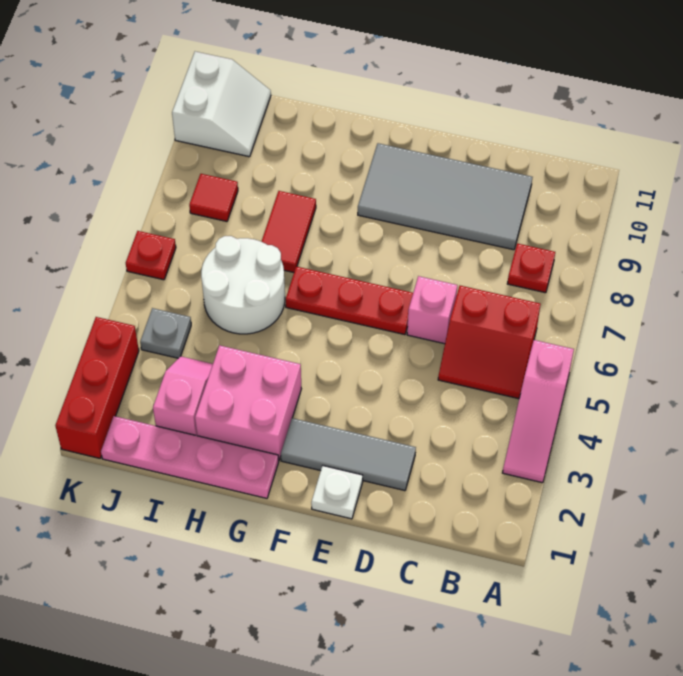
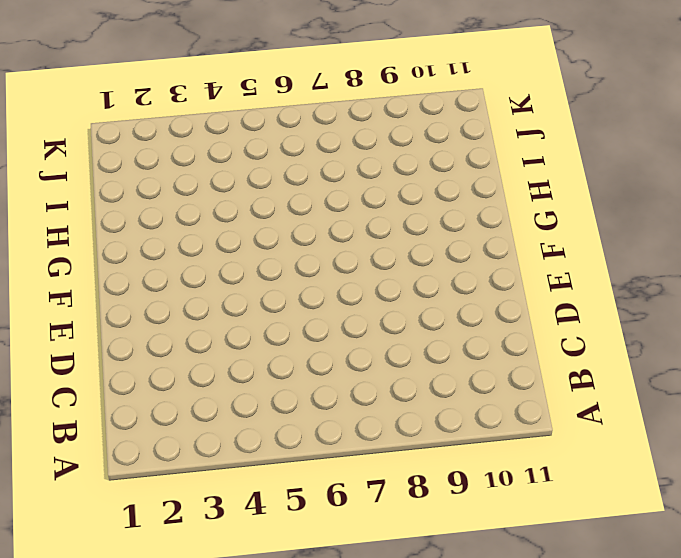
none -> pink slope A3:A5 level 1 top 5
none -> red slope B5:C6 level 1 top 6
none -> red plate B8 level 1

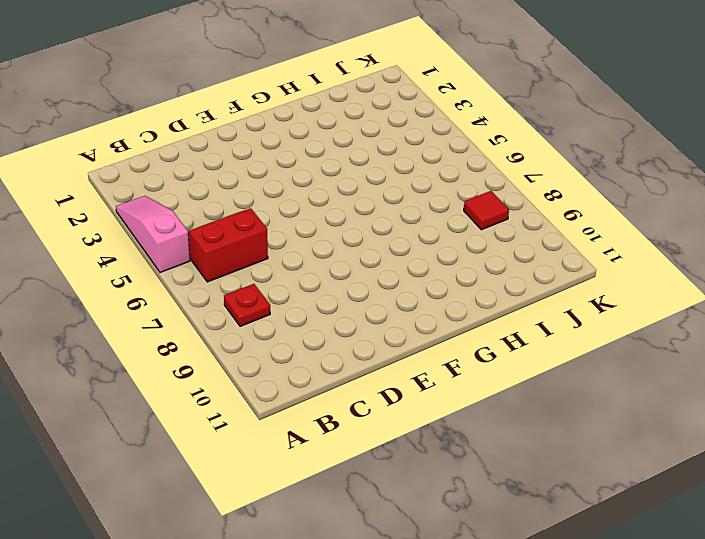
none -> grey tile C9:F10 level 1
none -> grey tile D2:F2 level 1
none -> pink brick D6 level 1

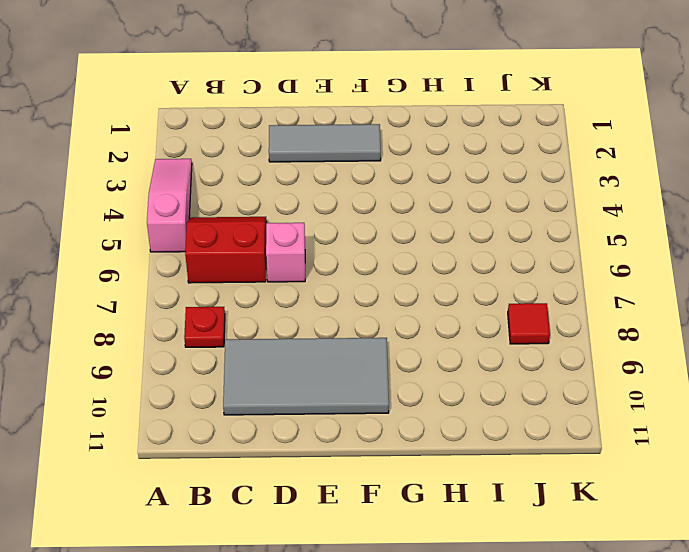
none -> white plate E1 level 1
none -> red plate E6:G6 level 1
none -> pink plate G1:J1 level 1

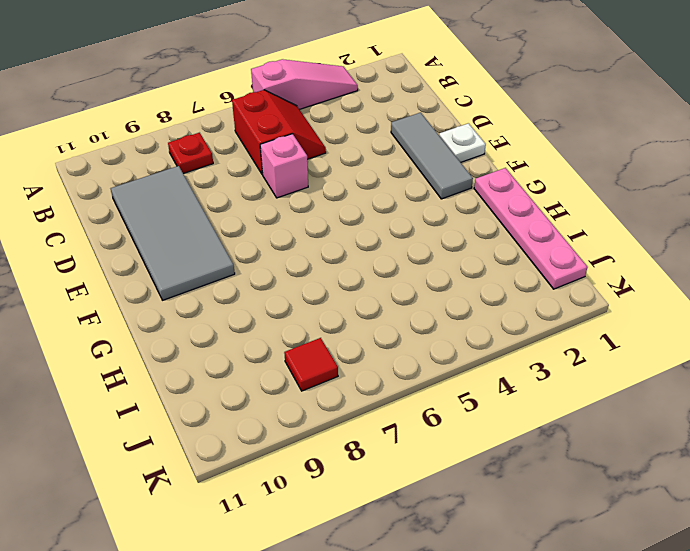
none -> red plate E6:G6 level 1
none -> pink brick G2:H3 level 1
none -> white round brick H5:I6 level 1

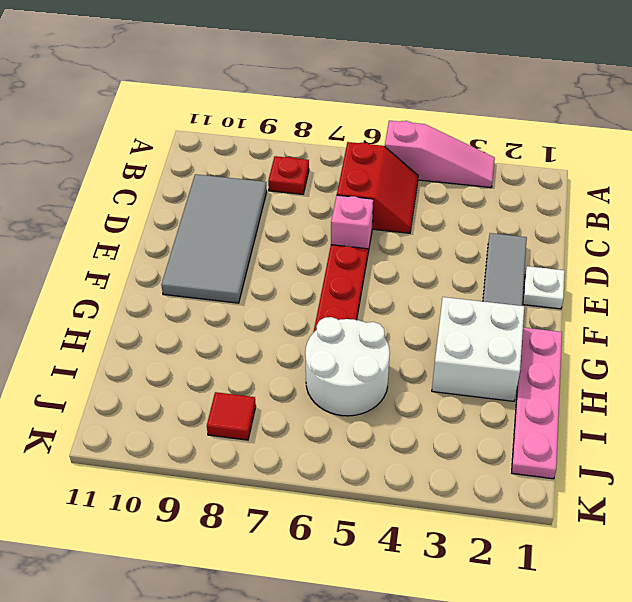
white brick G2:H3 level 1 -> pink brick G2:H3 level 1
none -> red tile H7:H8 level 1
none -> pink slope I2:I3 level 1 top 2
none -> grey plate J4 level 1

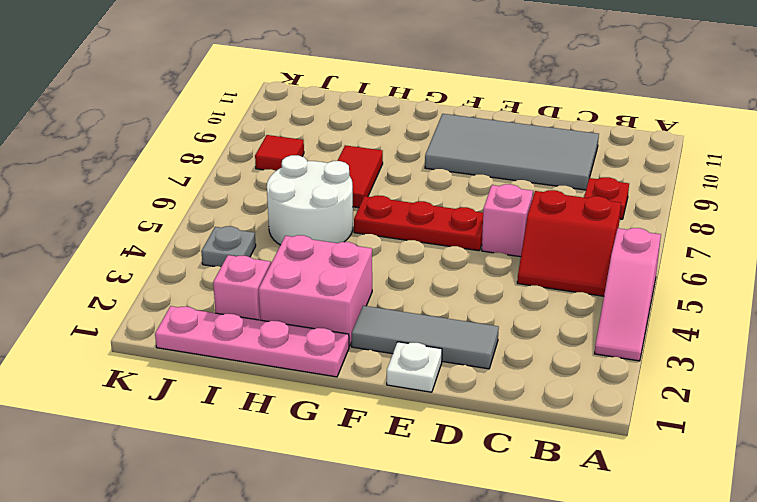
none -> white slope J10:K11 level 1 top K
none -> red brick K1:K3 level 1
none -> red plate K6 level 1

